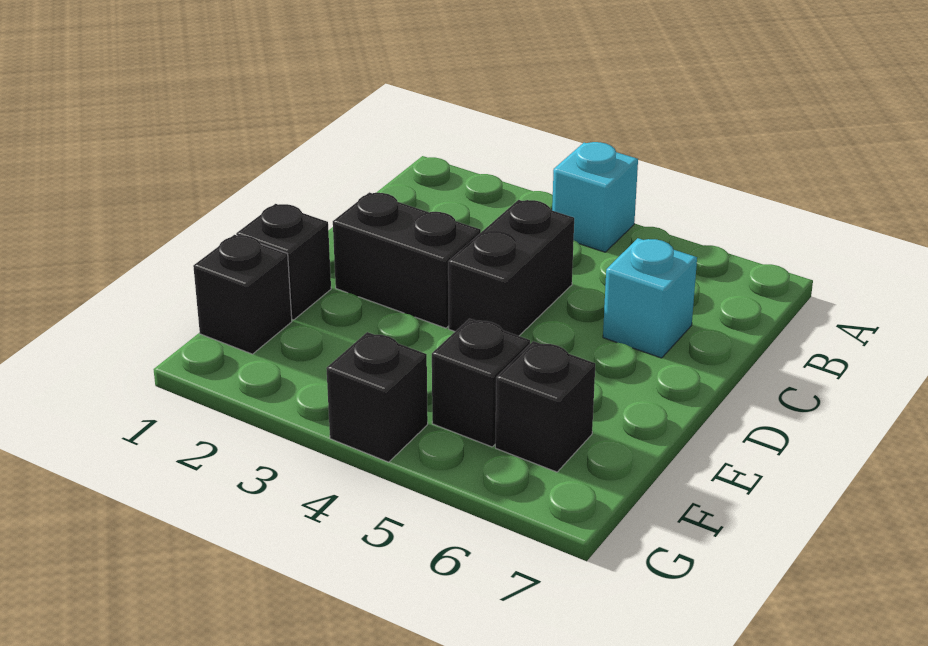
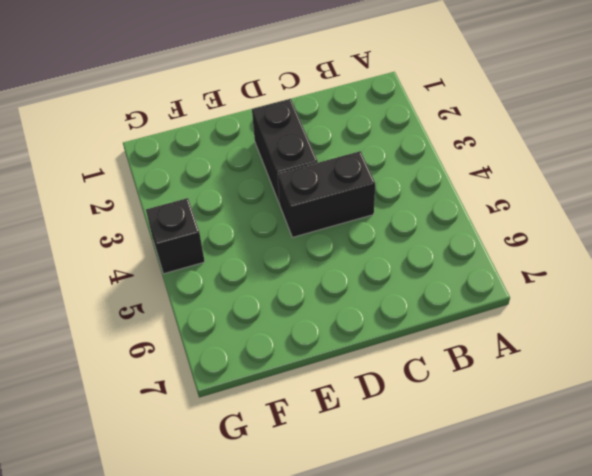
none -> cyan brick A4 level 1
none -> cyan brick C6 level 1

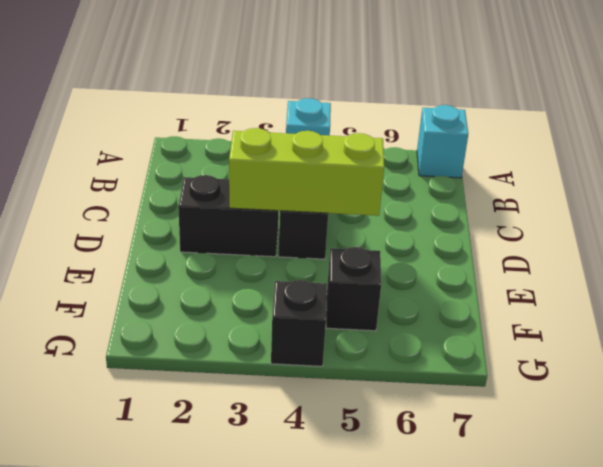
cyan brick A7 level 1 -> cyan brick C6 level 1
lime brick D3:D5 level 2 -> none
none -> black brick E1 level 1
none -> black brick F1 level 1

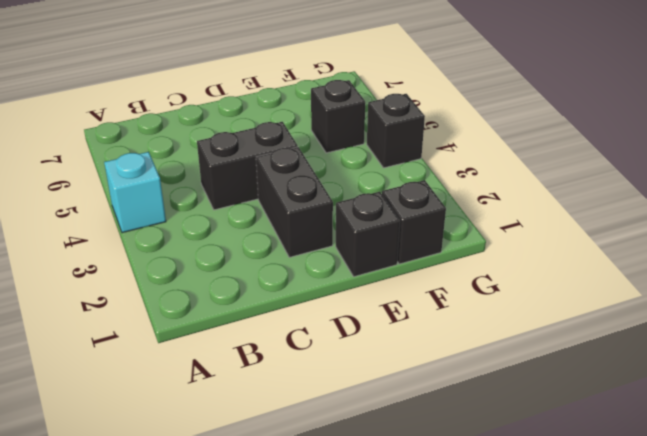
none -> cyan brick C6 level 1
none -> black brick F6 level 1

